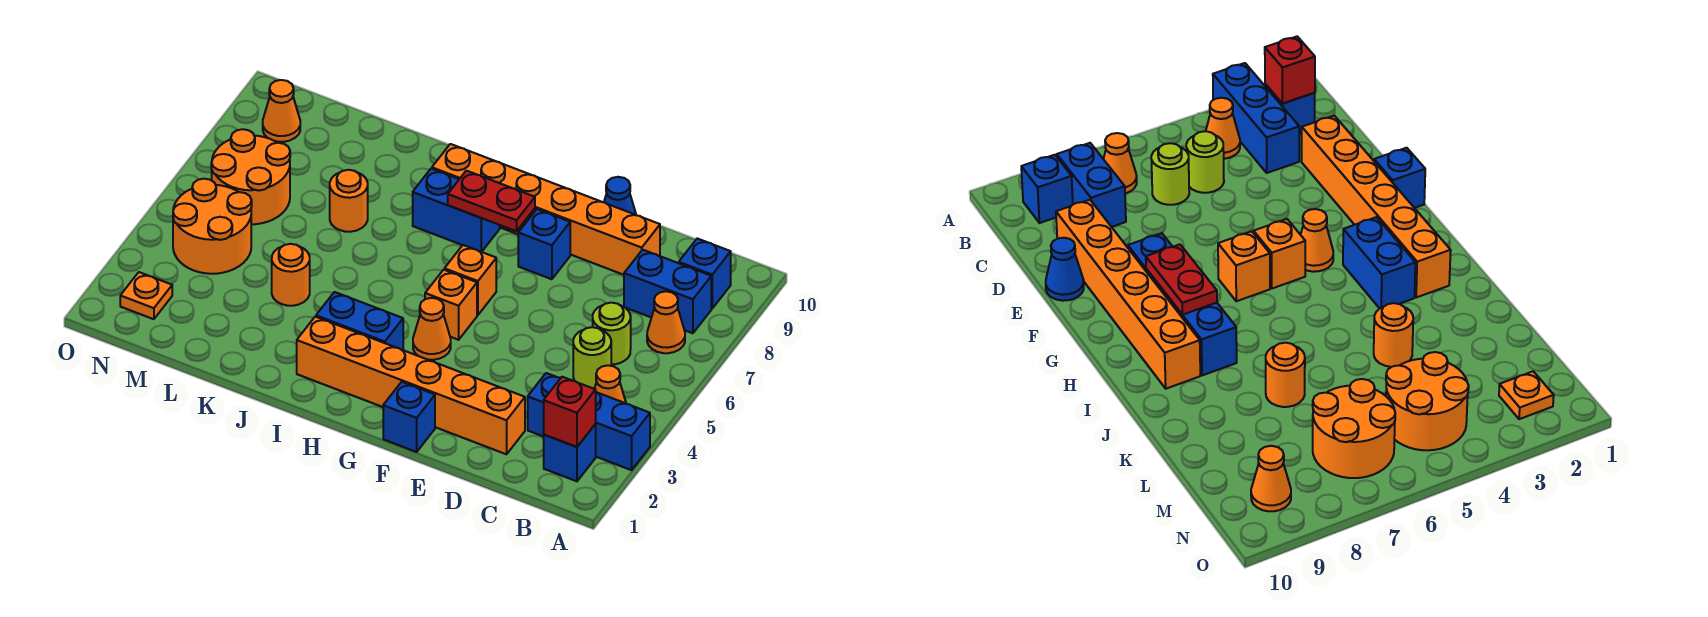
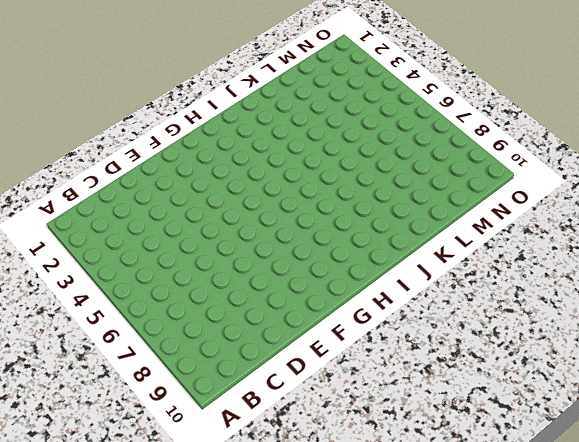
none -> blue brick A3:C3 level 1
none -> blue brick B2 level 1
none -> orange cone B4 level 1

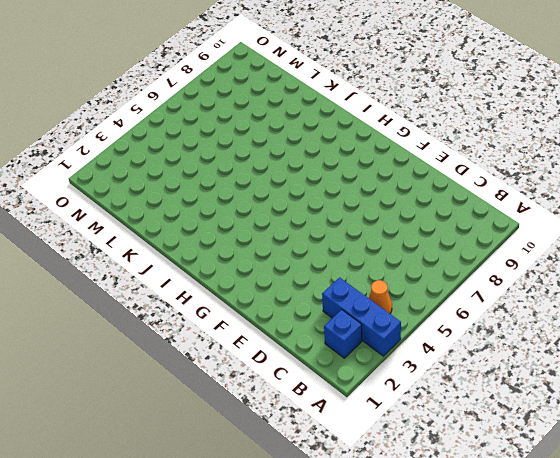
none -> orange cone B7 level 1
none -> blue brick B8:C8 level 1
none -> blue brick B9 level 1

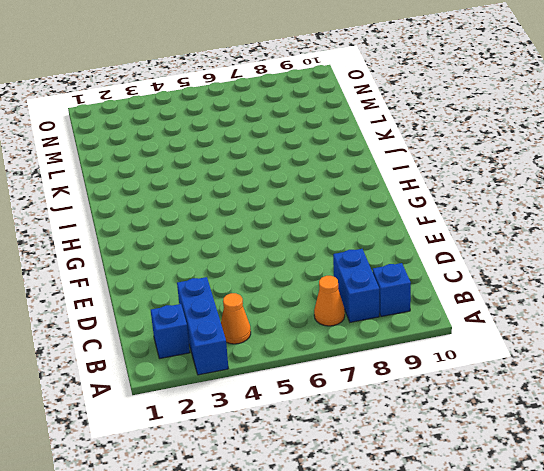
none -> lime round brick C5 level 1
none -> lime round brick C6 level 1
none -> orange brick D2:I2 level 1

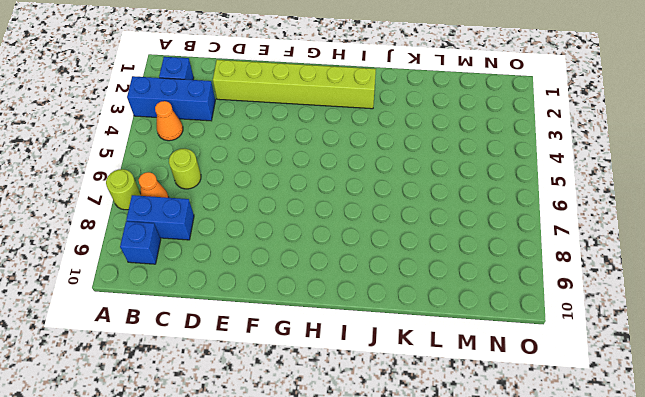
lime round brick A7 level 1 -> lime round brick C5 level 1
lime brick D2:I2 level 1 -> orange brick D2:I2 level 1
none -> orange brick D9:I9 level 1
none -> blue cone E10 level 1
none -> blue brick F1 level 1

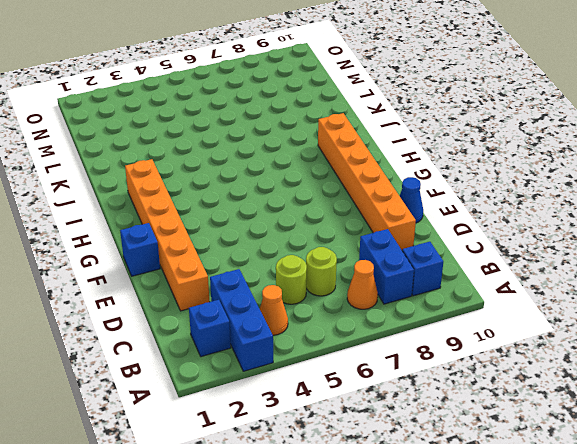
none -> blue brick F8 level 1
none -> orange cone G4 level 1
none -> orange brick G5 level 1

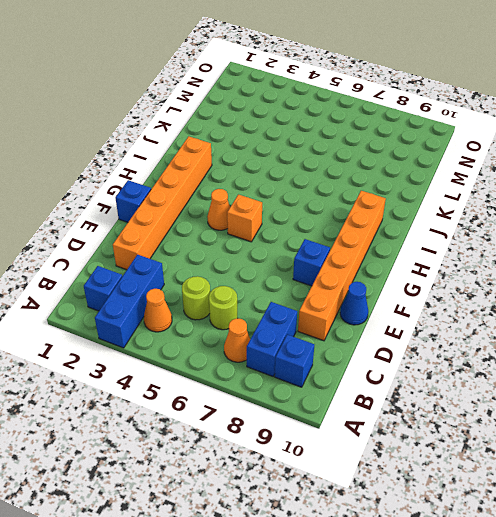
none -> orange brick G6 level 1
none -> blue brick H3:I3 level 1
none -> blue brick H8:I8 level 1

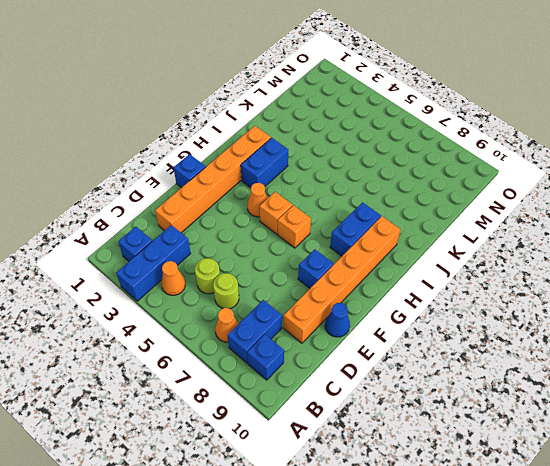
none -> orange round brick K4 level 1
none -> orange round brick K7 level 1
none -> orange round brick M4:N5 level 1

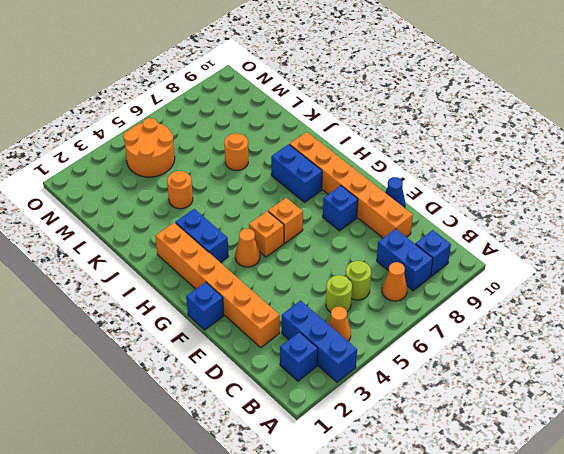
none -> orange round brick M6:N7 level 1
none -> orange plate N2 level 1
none -> orange cone N9 level 1

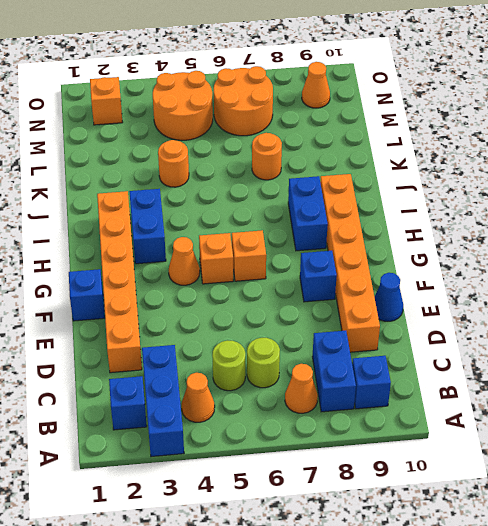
orange brick N2 level 1 -> orange plate N2 level 1
none -> red brick B2 level 2
none -> red plate G8:H8 level 2

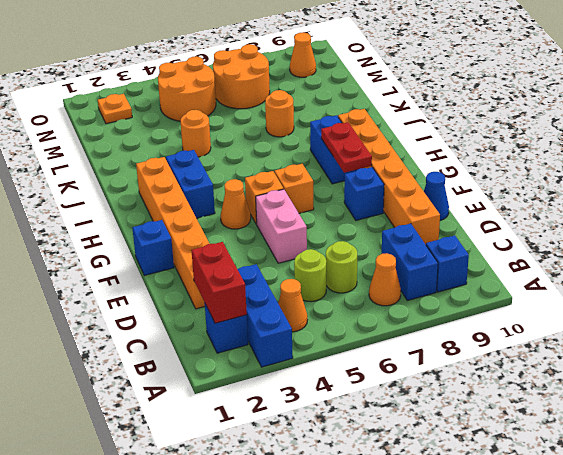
red brick B2:C2 level 2 -> red brick B2 level 2
pink brick E5:F5 level 1 -> none

